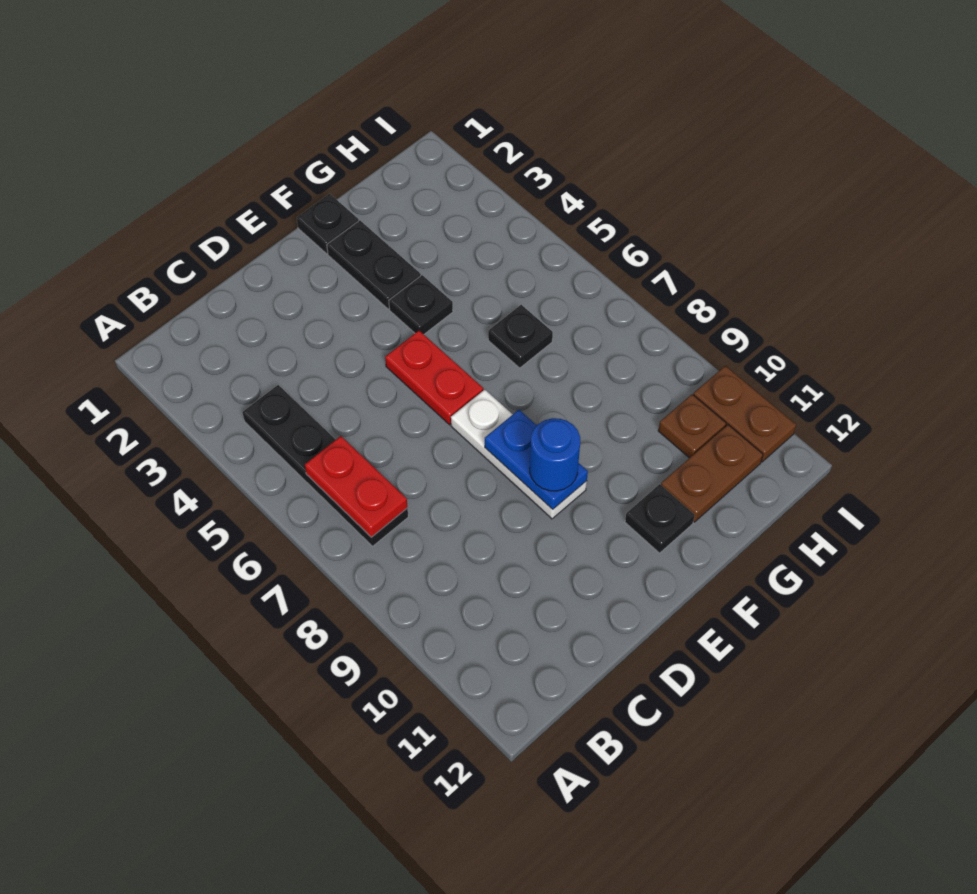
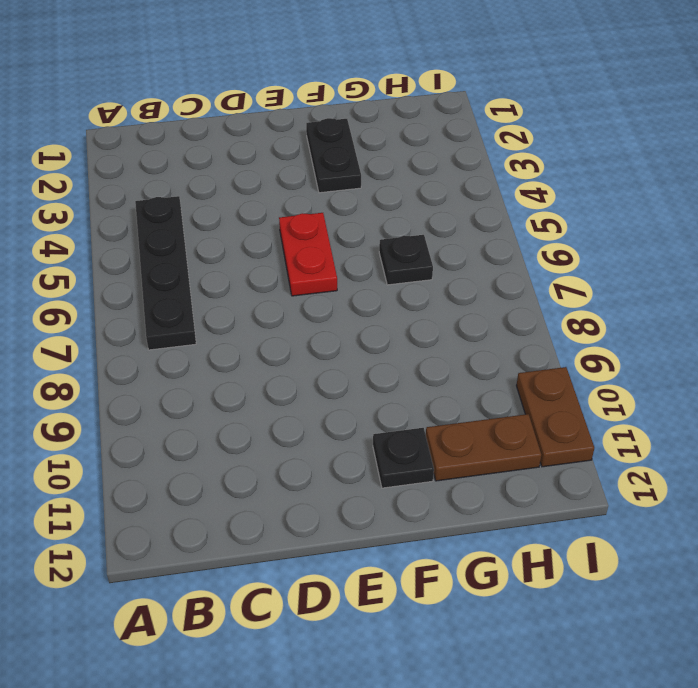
none -> white plate E7:E9 level 1
none -> black plate F1 level 1
none -> black plate F4 level 1

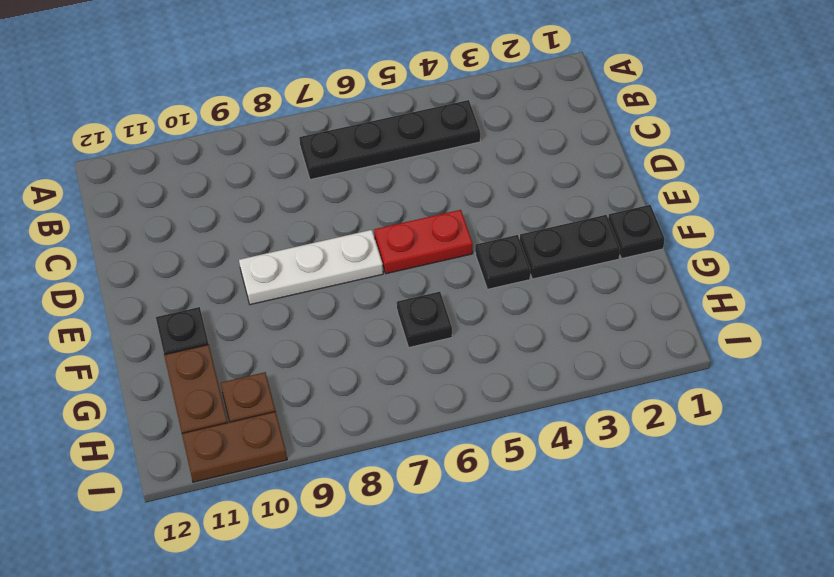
none -> red plate B6:B7 level 2
none -> blue plate E8:E9 level 2
none -> blue round brick E9 level 3

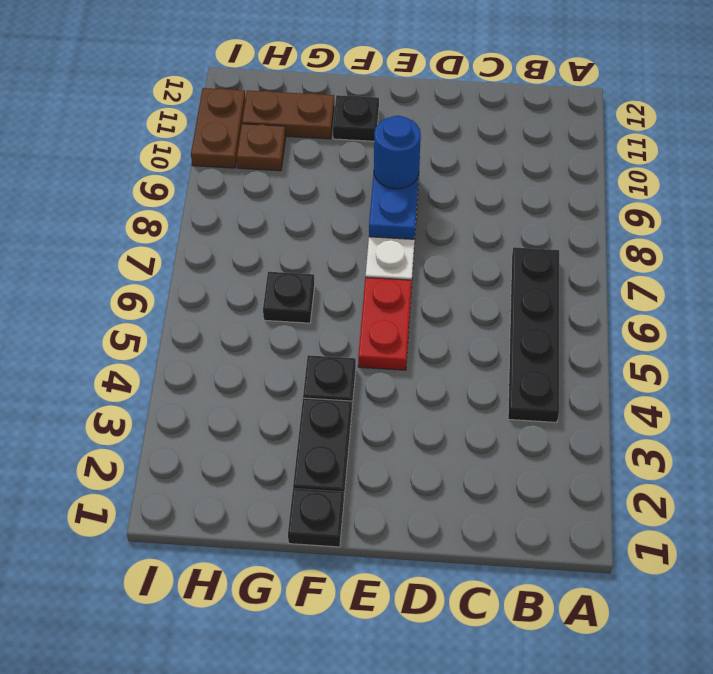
none -> red plate B6:B7 level 2

